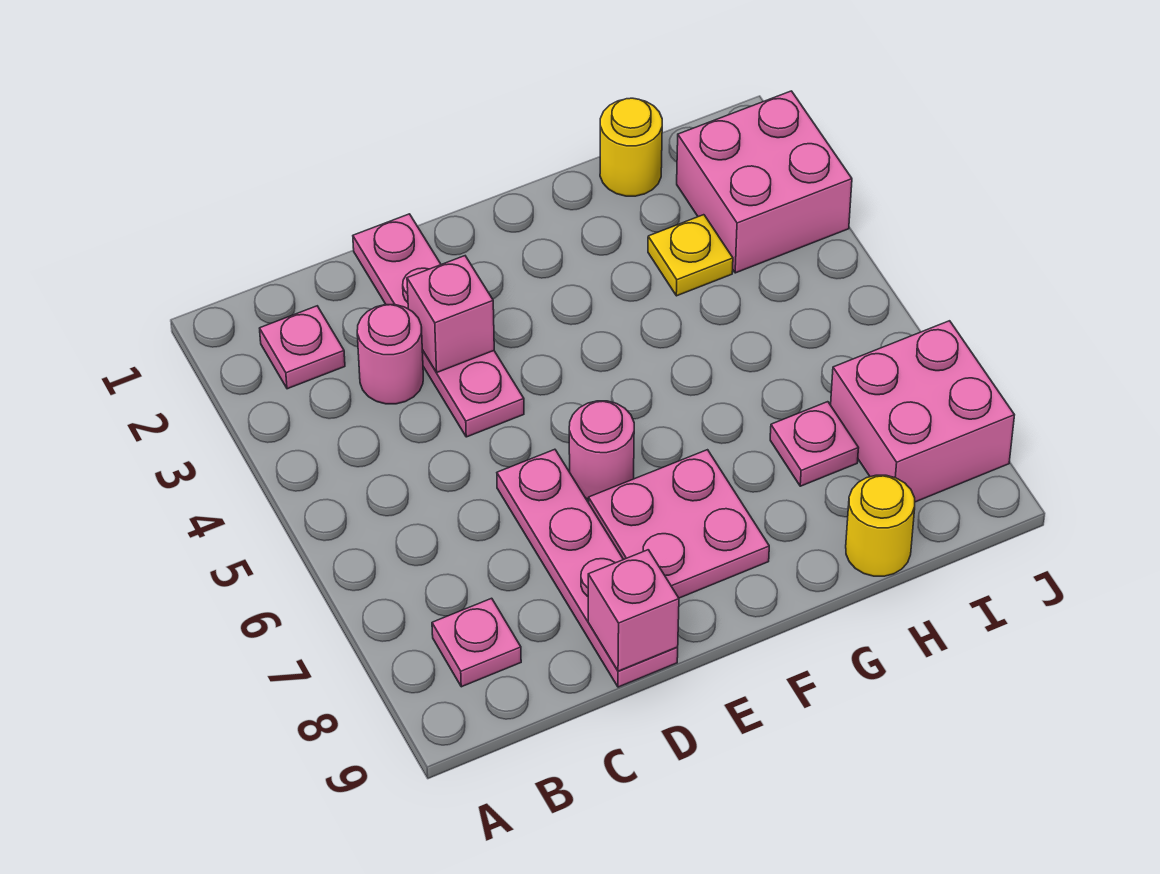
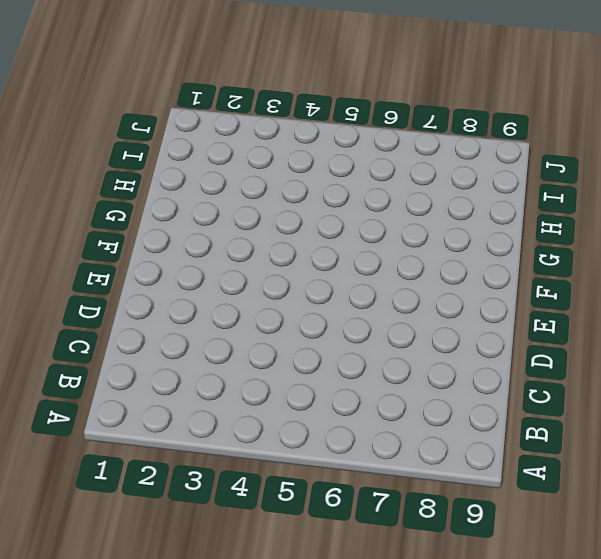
none -> pink plate B2 level 1
none -> pink plate B8 level 1
none -> pink round brick C3 level 1

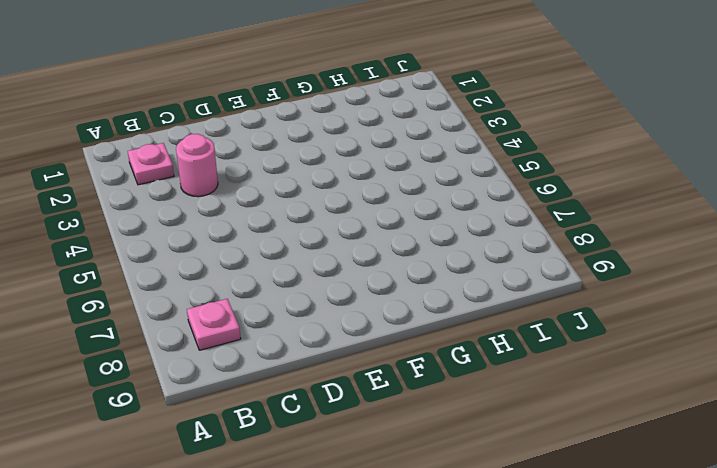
none -> pink plate D1:D4 level 1
none -> pink plate D6:D9 level 1
none -> pink round brick E6 level 1

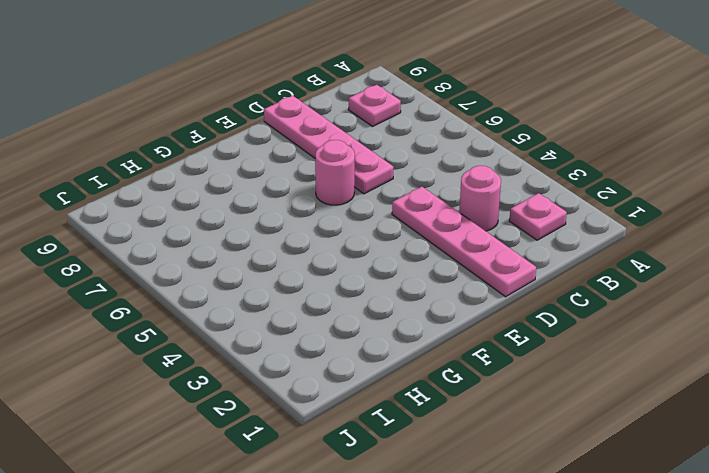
none -> pink plate E7:F8 level 1
none -> yellow round brick H1 level 1
none -> yellow plate H3 level 1

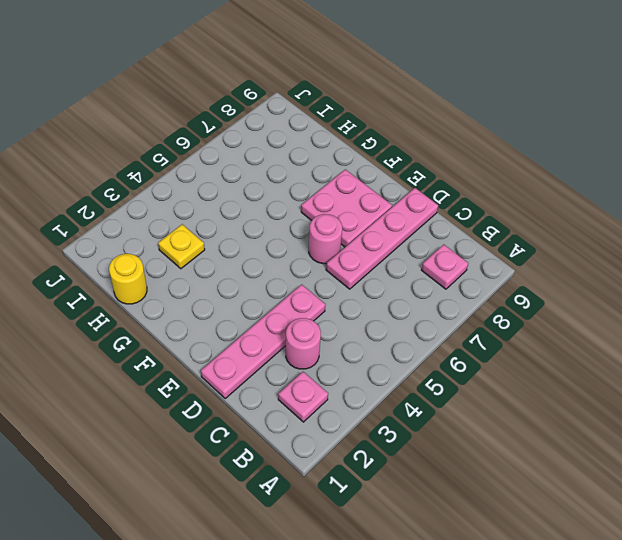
none -> pink plate H7 level 1
none -> yellow round brick H9 level 1
none -> pink brick I2:J3 level 1

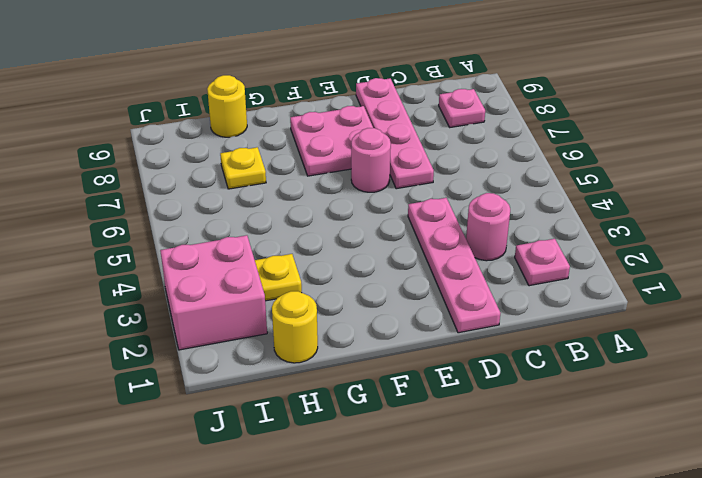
yellow plate H7 level 1 -> pink plate H7 level 1
none -> pink brick I7:J8 level 1
none -> pink brick D3 level 2
none -> pink brick D9 level 2

